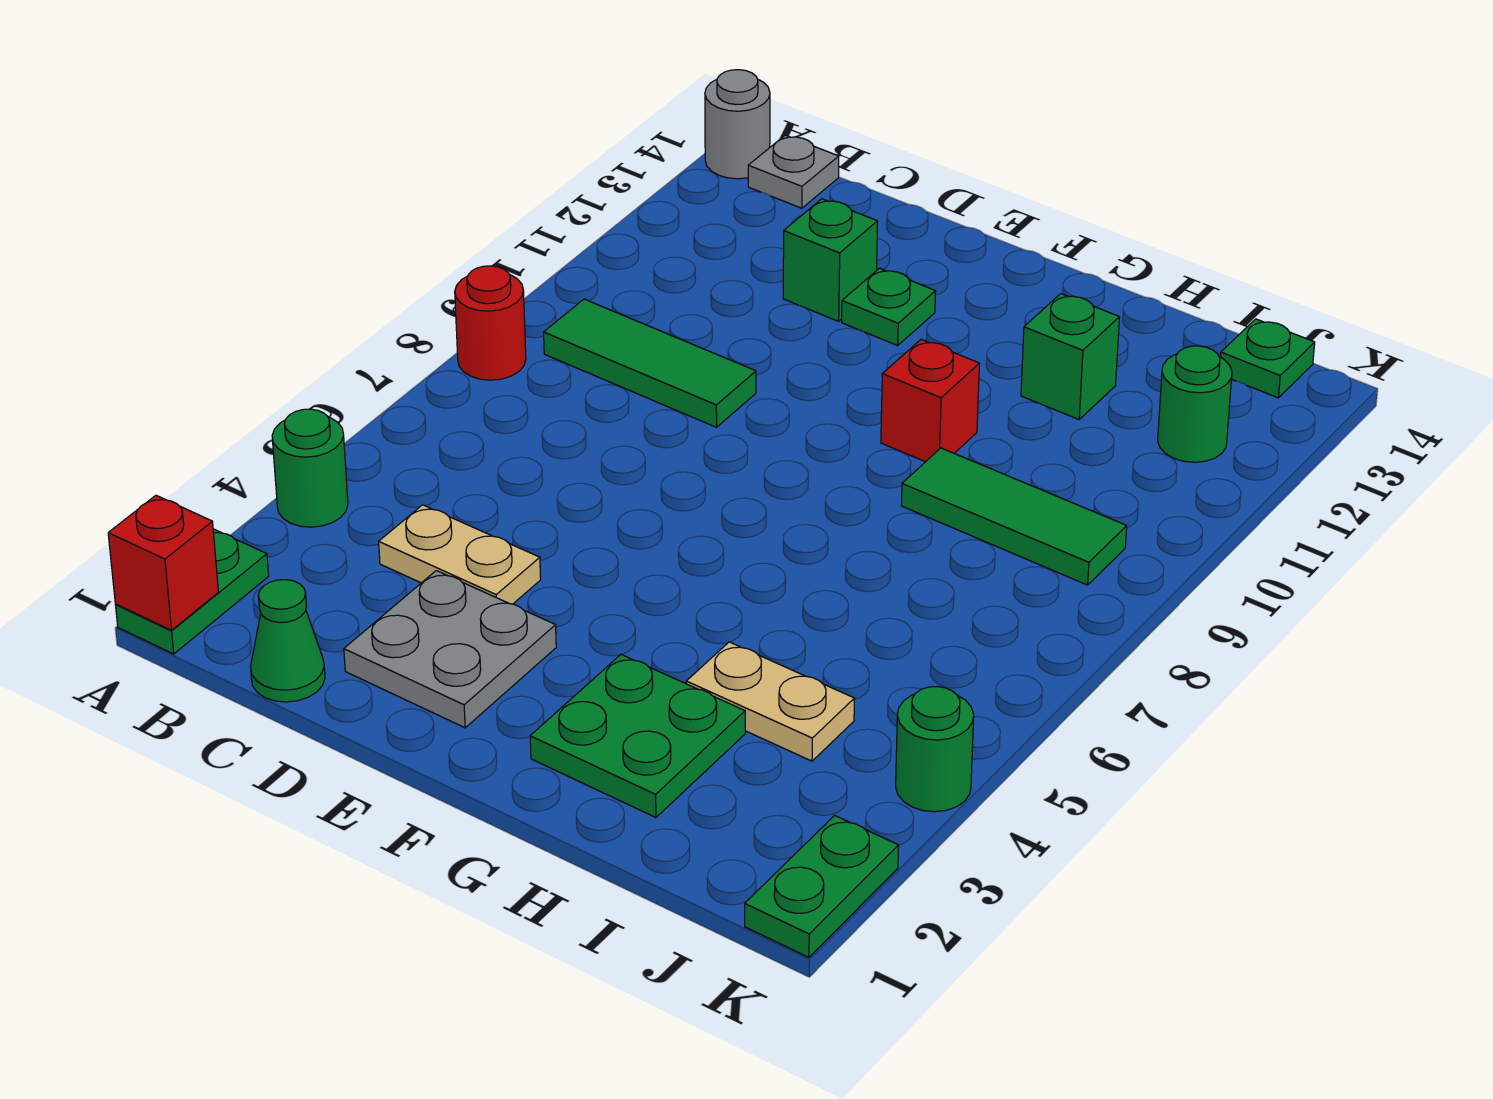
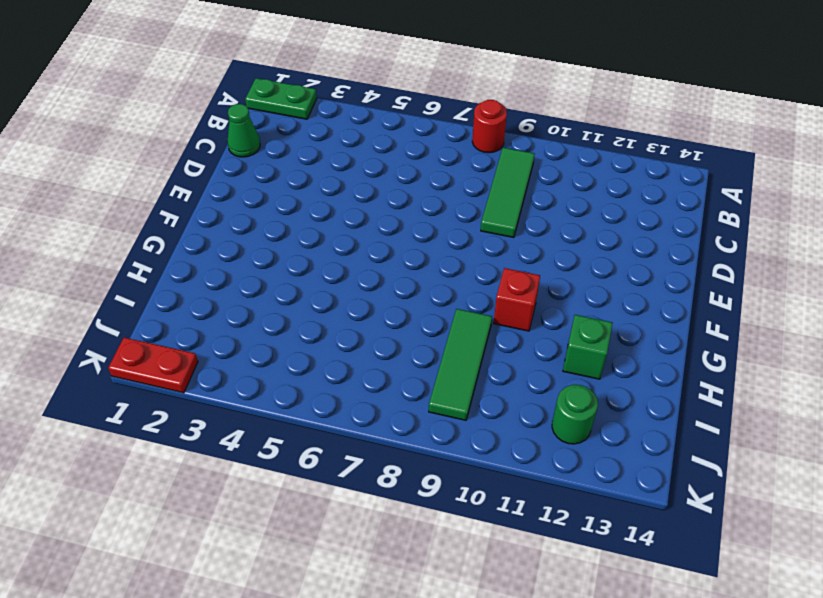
red plate K1:K2 level 1 -> green plate K1:K2 level 1
none -> green round brick A4 level 1
none -> grey round brick A14 level 1
none -> grey plate B14 level 1

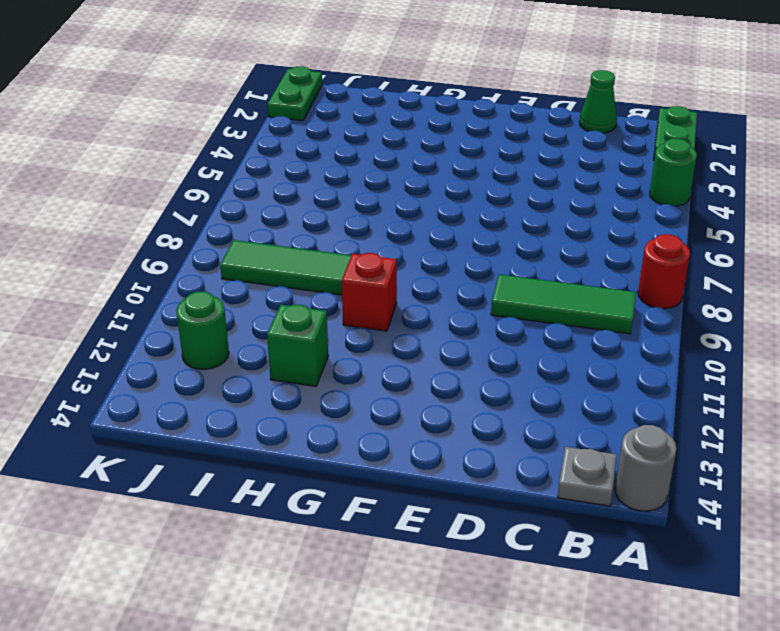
none -> tan plate C4:D4 level 1
none -> grey plate D2:E3 level 1
none -> green brick D12 level 1

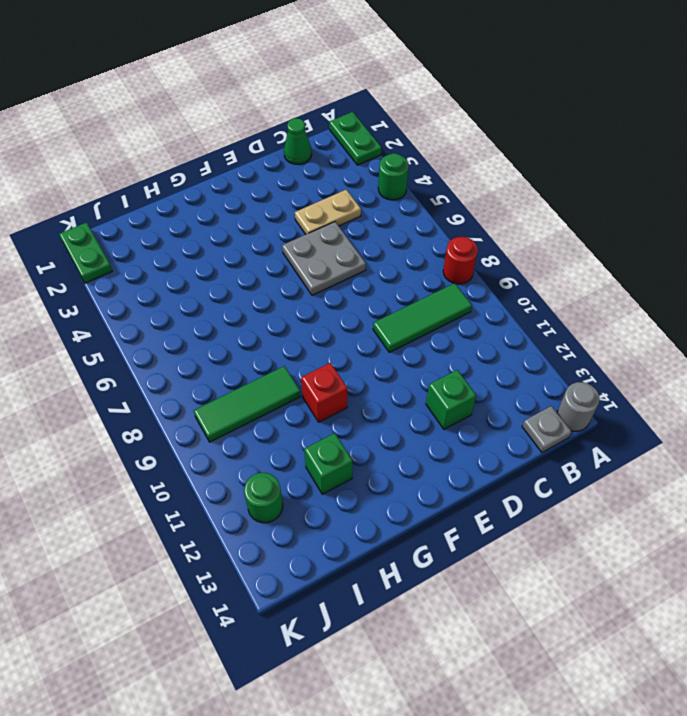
grey plate D5:E6 level 1 -> grey plate D2:E3 level 1
none -> green plate E12 level 1
none -> green plate G2:H3 level 1
none -> tan plate H4:I4 level 1

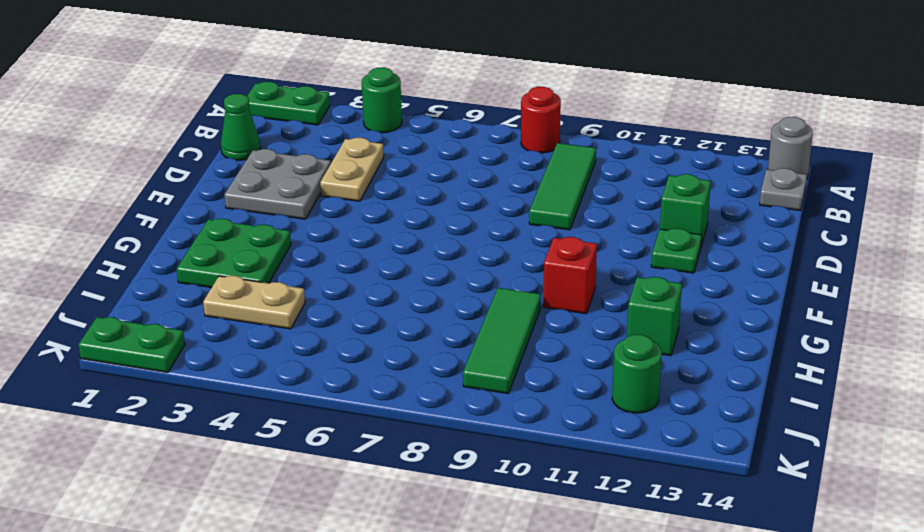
tan plate I3:I4 level 1 -> tan plate H4:I4 level 1
none -> green plate J14 level 1
none -> green round brick K4 level 1
none -> red brick A1 level 2

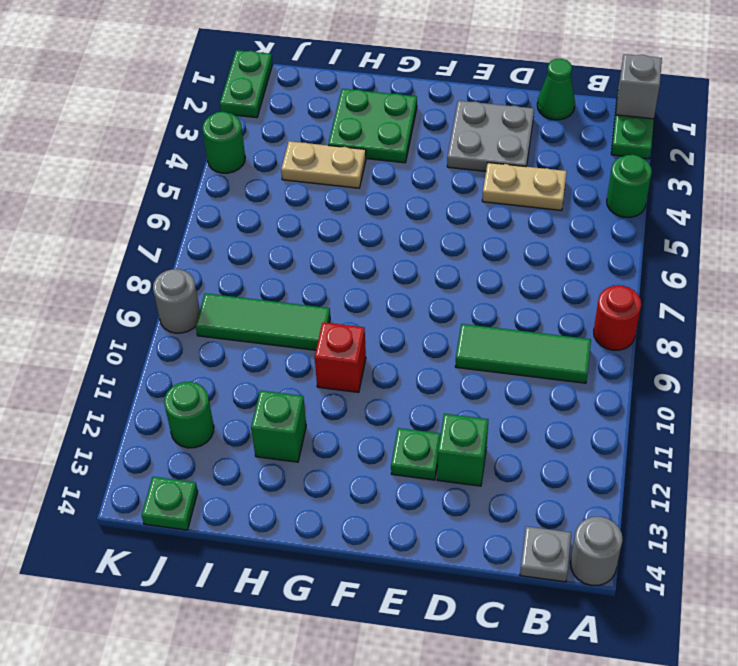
grey brick A1 level 2 -> red brick A1 level 2
grey round brick K9 level 1 -> none

